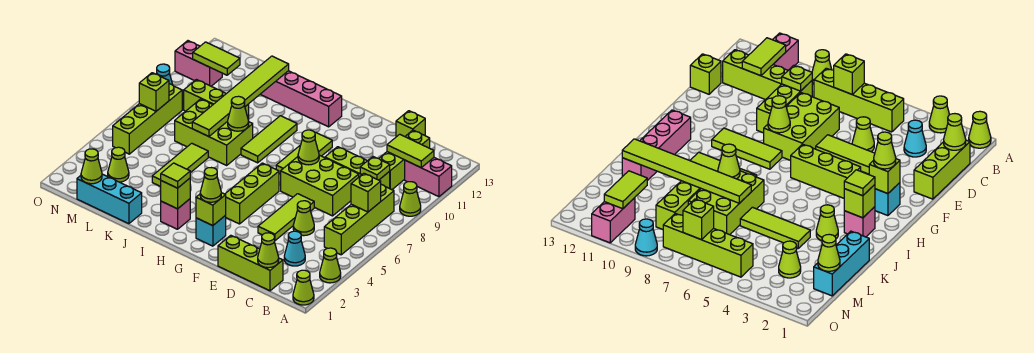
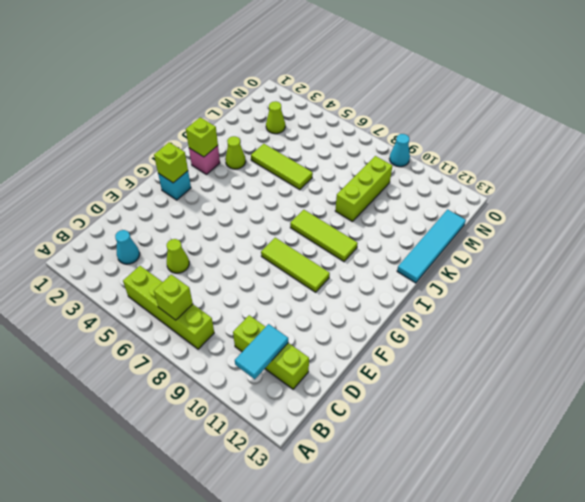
cyan tile B11:C11 level 2 -> lime tile B11:C11 level 2
cyan tile J13:M13 level 1 -> none
none -> lime cone A1 level 1
none -> lime cone A3 level 1
none -> lime cone A9 level 1
none -> pink brick A11:B11 level 1

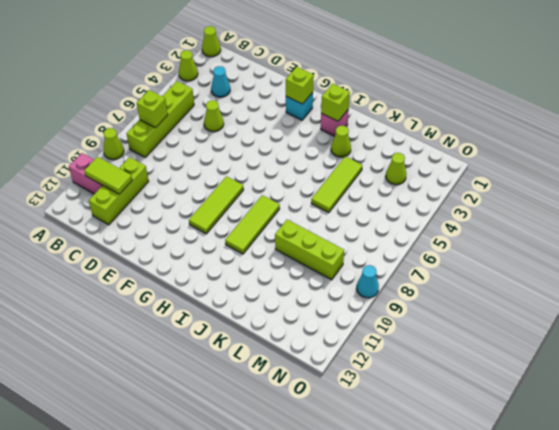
none -> lime brick C1:E1 level 1
none -> lime brick C9:E9 level 1
none -> lime brick D7:F8 level 1
none -> lime brick D13 level 1

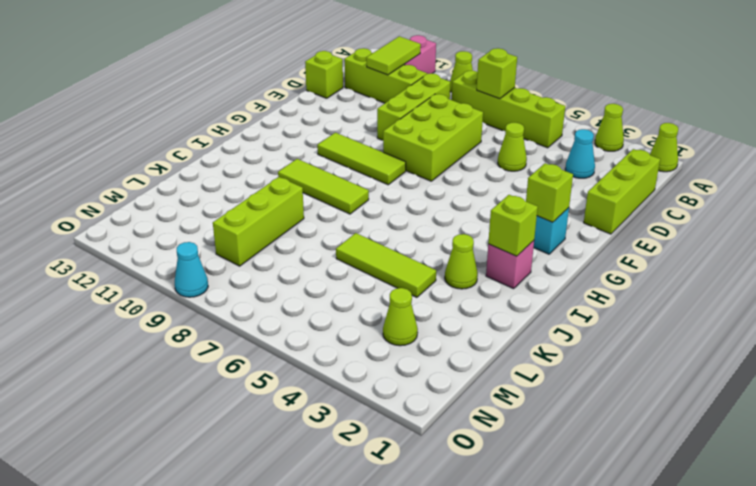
none -> lime tile E4:E6 level 1
none -> lime brick G4:G6 level 1
none -> pink brick H12:K12 level 1
none -> lime brick J7:L8 level 1

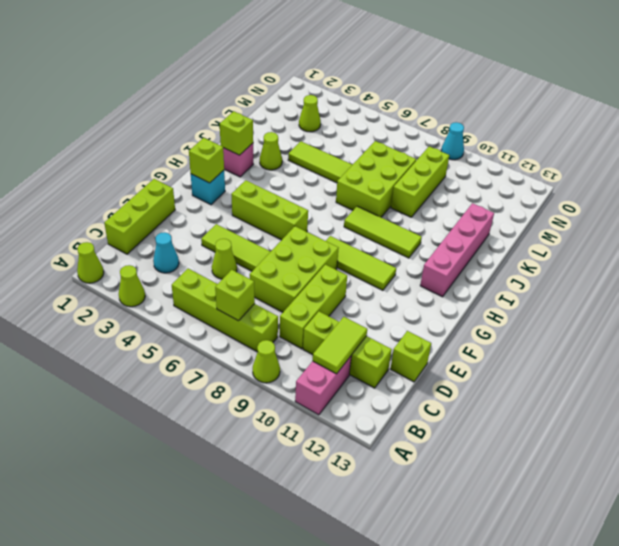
none -> cyan brick K1:M1 level 1
none -> lime brick N5:N8 level 1
none -> pink brick N11:O11 level 1
none -> lime cone C1 level 2

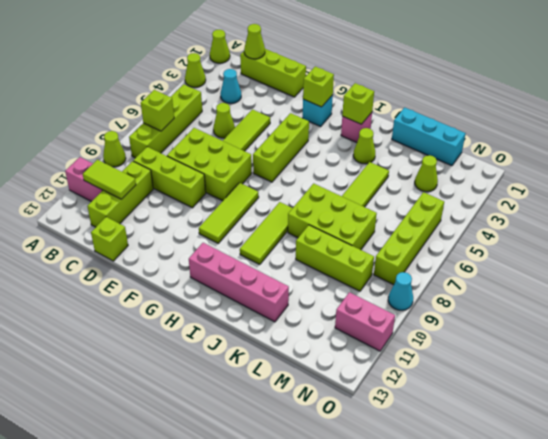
none -> lime plate C9 level 2
none -> lime cone F8 level 2
none -> lime cone J8 level 2
none -> lime tile K7:K12 level 2

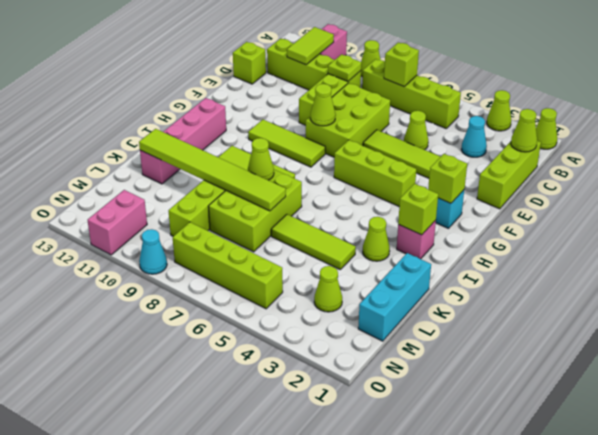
none -> lime cone M1 level 2
none -> lime tile M11:N11 level 2
none -> lime brick N7 level 2
none -> lime cone G2 level 3

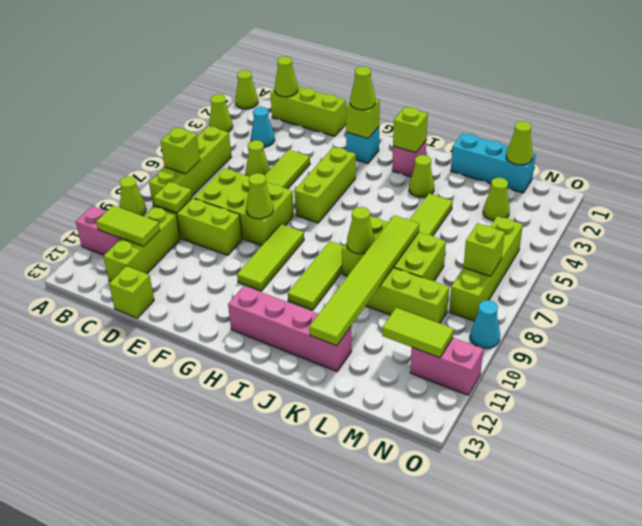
none -> lime tile I2 level 3

